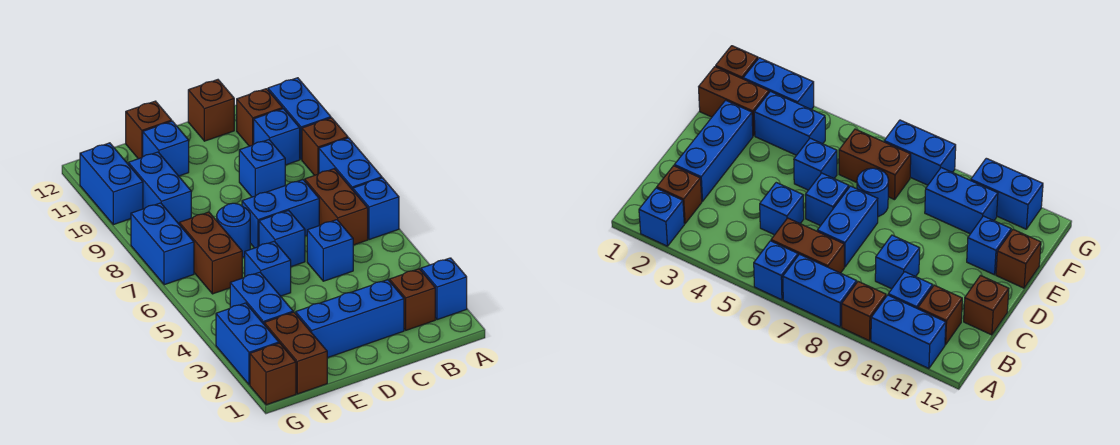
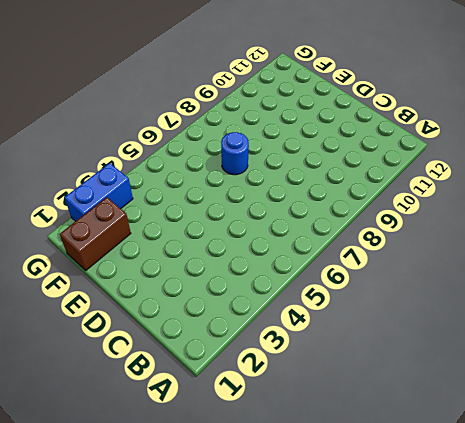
none -> blue brick A2 level 1
none -> blue brick A6 level 1
none -> blue brick A7:A8 level 1

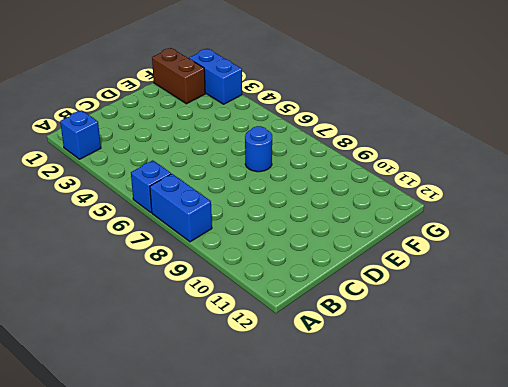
none -> brown brick A9 level 1
none -> blue brick A10:A11 level 1
none -> brown brick B2 level 1

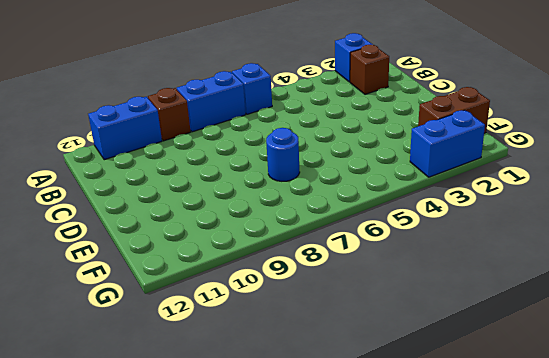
none -> brown brick B6:B7 level 1
none -> blue brick B10 level 1
none -> brown brick B11 level 1

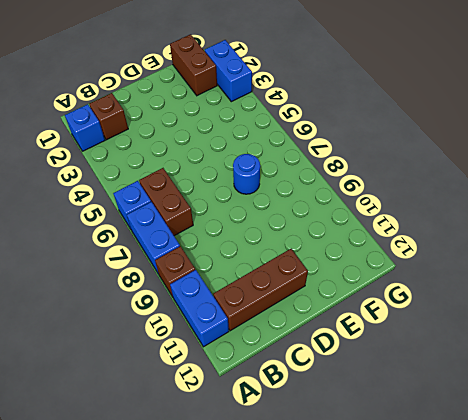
brown brick B11:D11 level 1 -> brown brick B11 level 1
none -> blue brick B10 level 1
none -> blue brick C2:E2 level 1
none -> blue brick C5 level 1

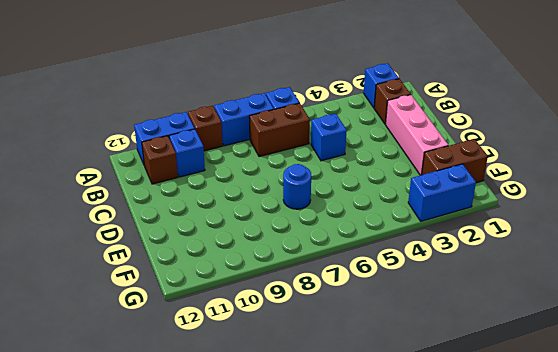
pink brick C2:E2 level 1 -> blue brick C2:E2 level 1
none -> blue brick C7:D7 level 1
none -> blue brick C9 level 1
none -> brown brick C12 level 1

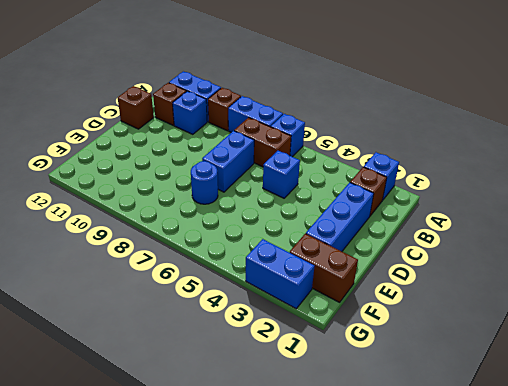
none -> blue brick C9 level 1
none -> blue brick D6 level 1
none -> blue brick E5 level 1

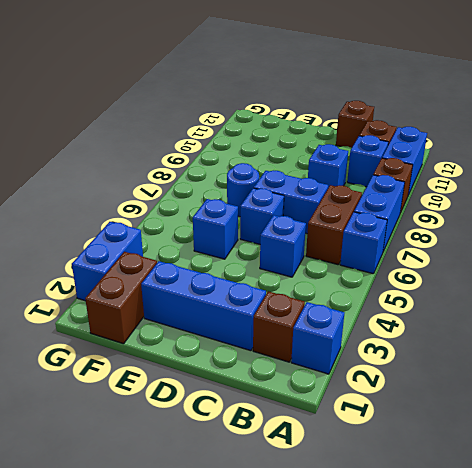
none -> blue brick E11 level 1
none -> brown brick E12 level 1
none -> blue brick F3:F4 level 1

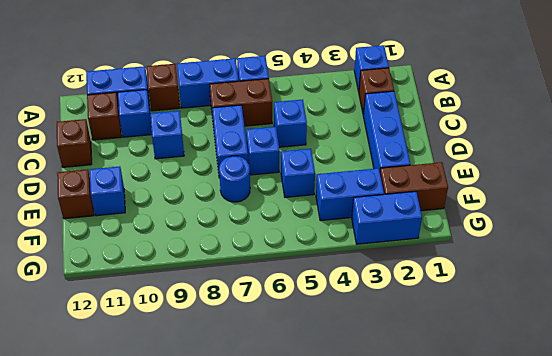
none -> brown brick F6:F7 level 1
none -> blue brick F9:F10 level 1
none -> brown brick G1 level 1

